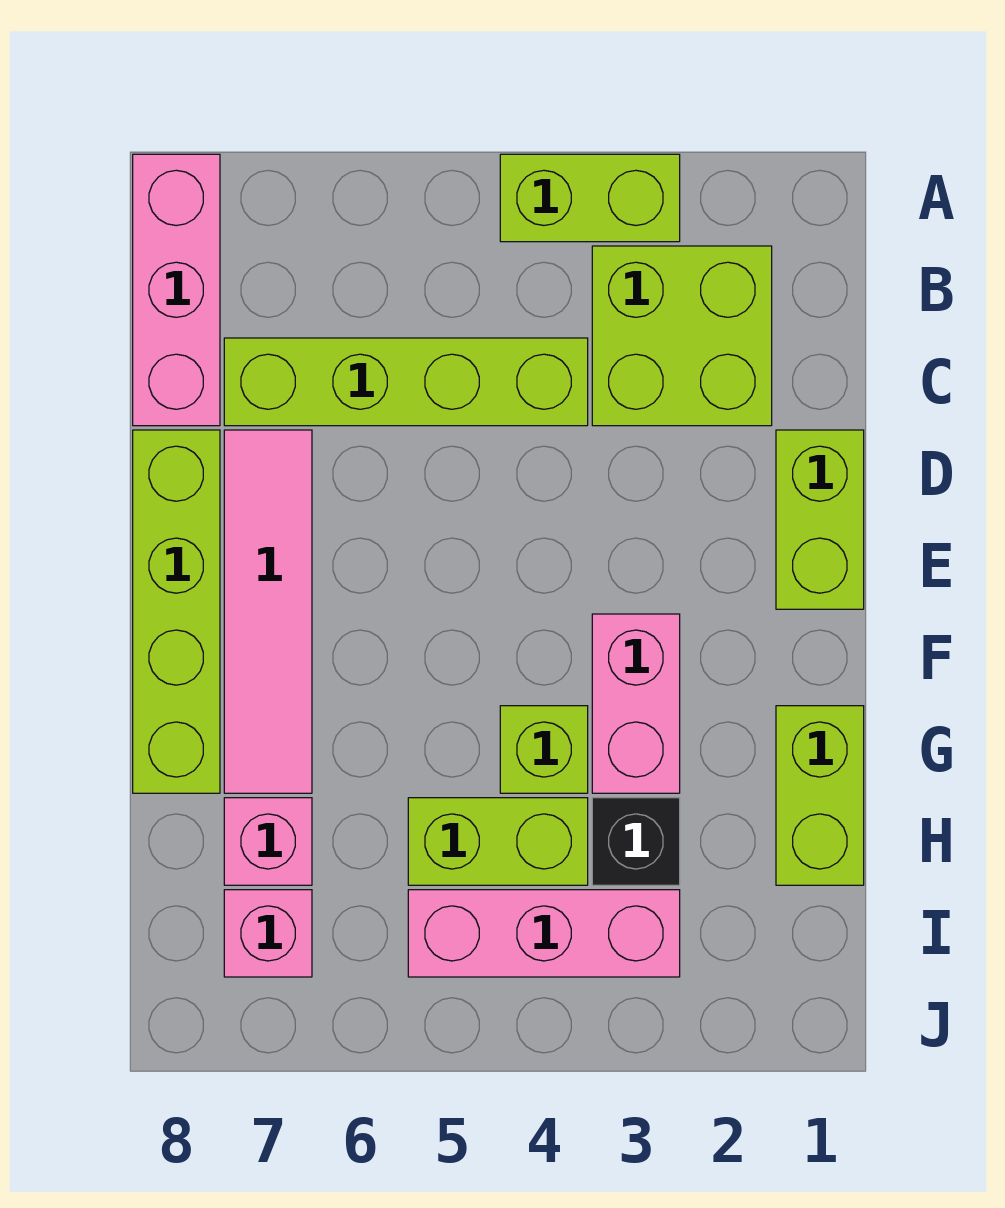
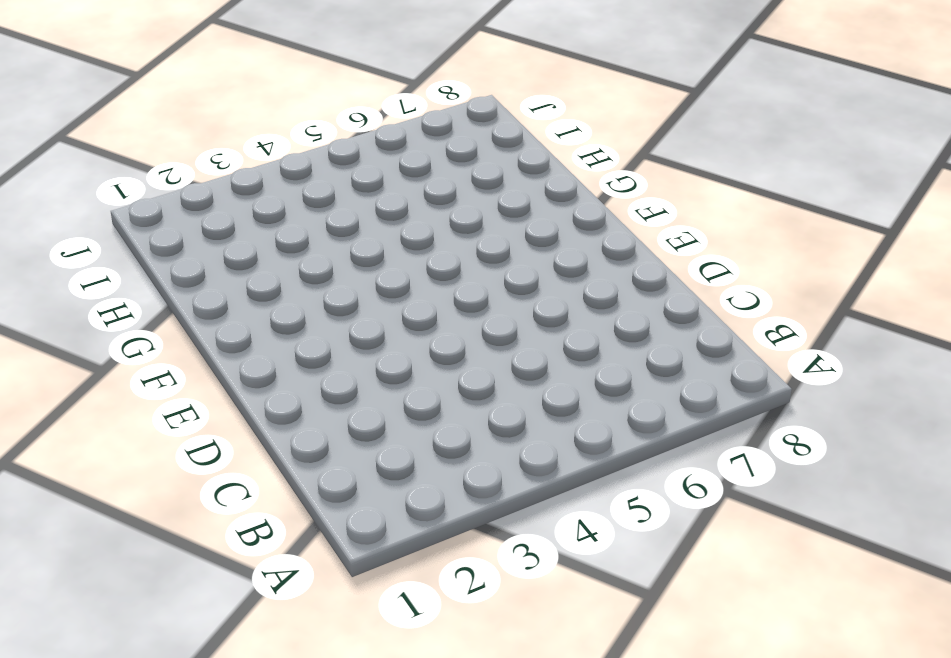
none -> lime brick A3:A4 level 1
none -> pink brick A8:C8 level 1
none -> lime brick B2:C3 level 1

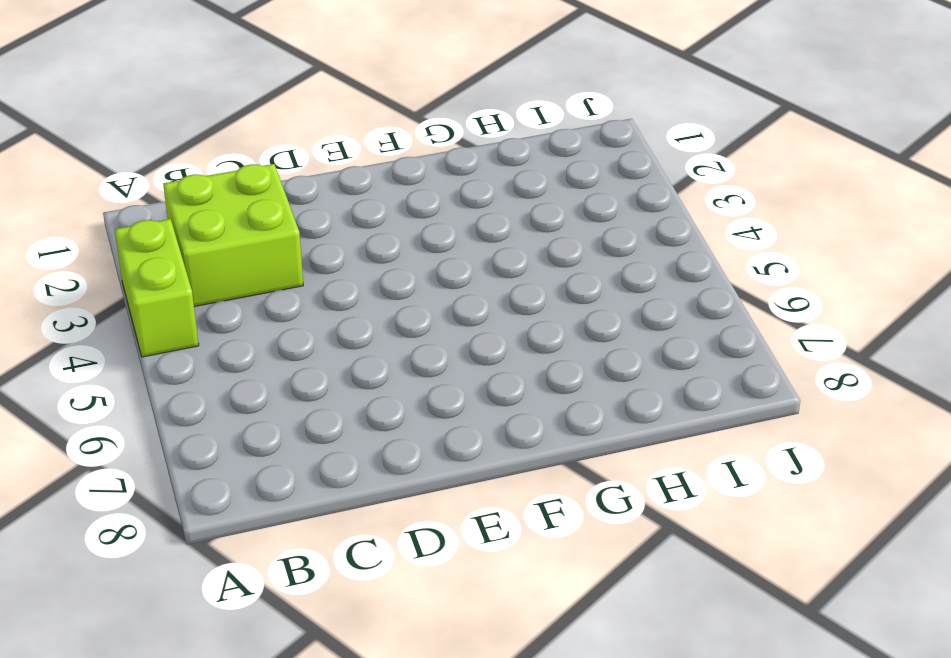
none -> pink brick A8:C8 level 1
none -> lime brick C4:C7 level 1
none -> lime brick D1:E1 level 1

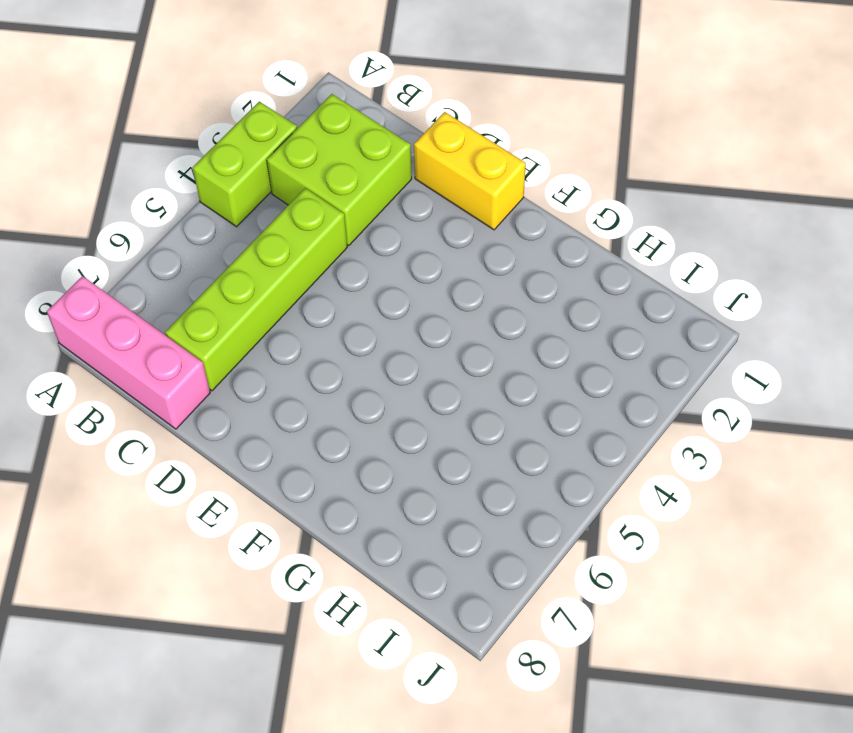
yellow brick D1:E1 level 1 -> lime brick D1:E1 level 1
none -> pink tile D7:G7 level 1
none -> lime brick D8:G8 level 1
none -> pink brick F3:G3 level 1

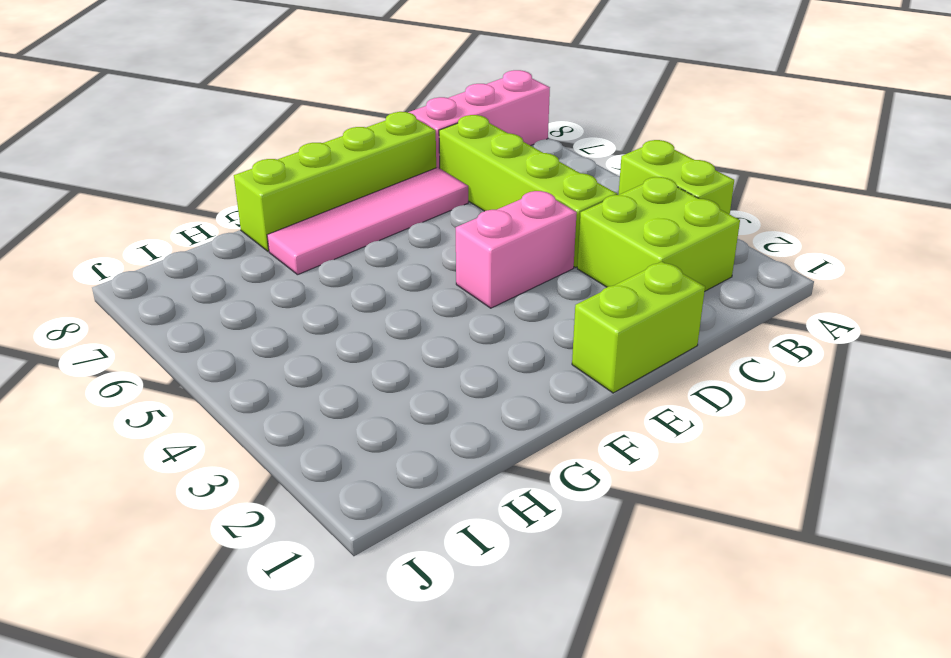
pink brick D4:E4 level 1 -> pink brick F3:G3 level 1
none -> lime brick G1:H1 level 1
none -> lime brick G4 level 1
none -> black brick H3 level 1

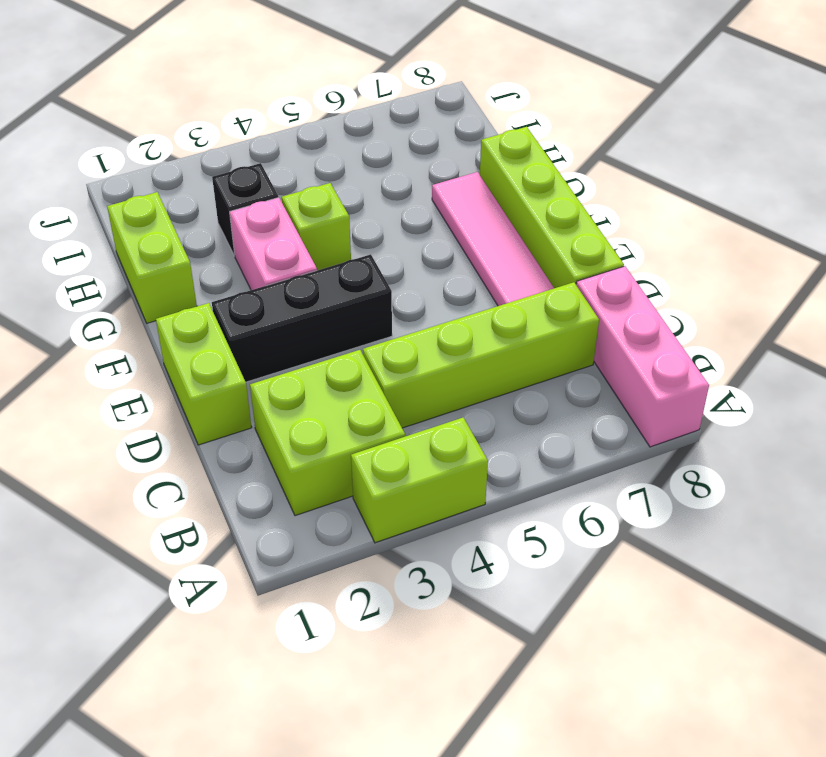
black brick E2:E4 level 1 -> none
none -> lime brick H4:H5 level 1
none -> pink brick H7 level 1
none -> pink brick I3:I5 level 1

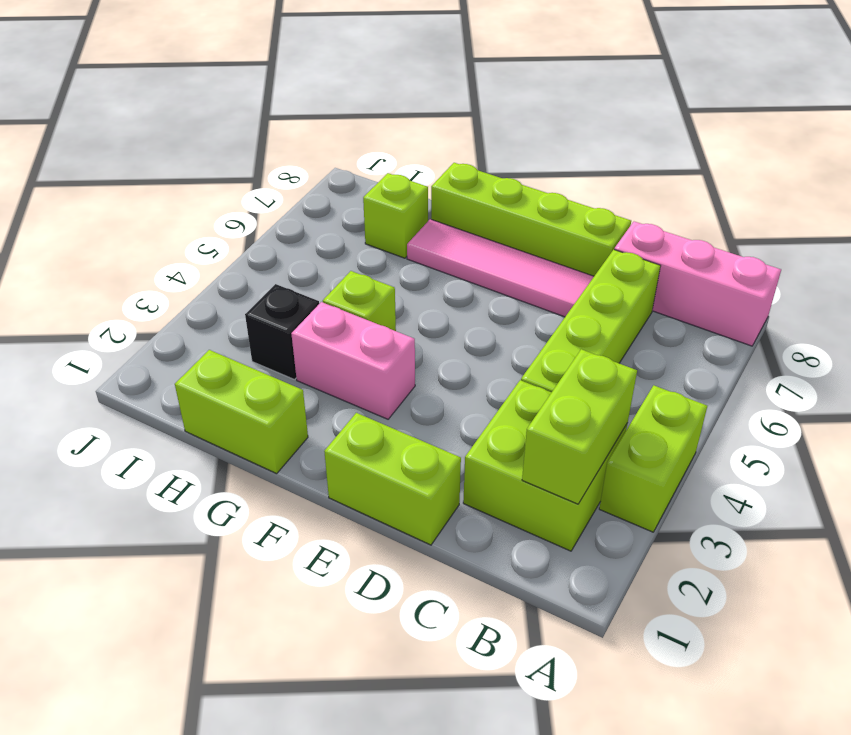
lime brick B2:B3 level 2 -> lime brick H4:H5 level 1
lime brick H7 level 1 -> pink brick H7 level 1
none -> pink brick I3:I5 level 1
none -> pink brick I7 level 1

